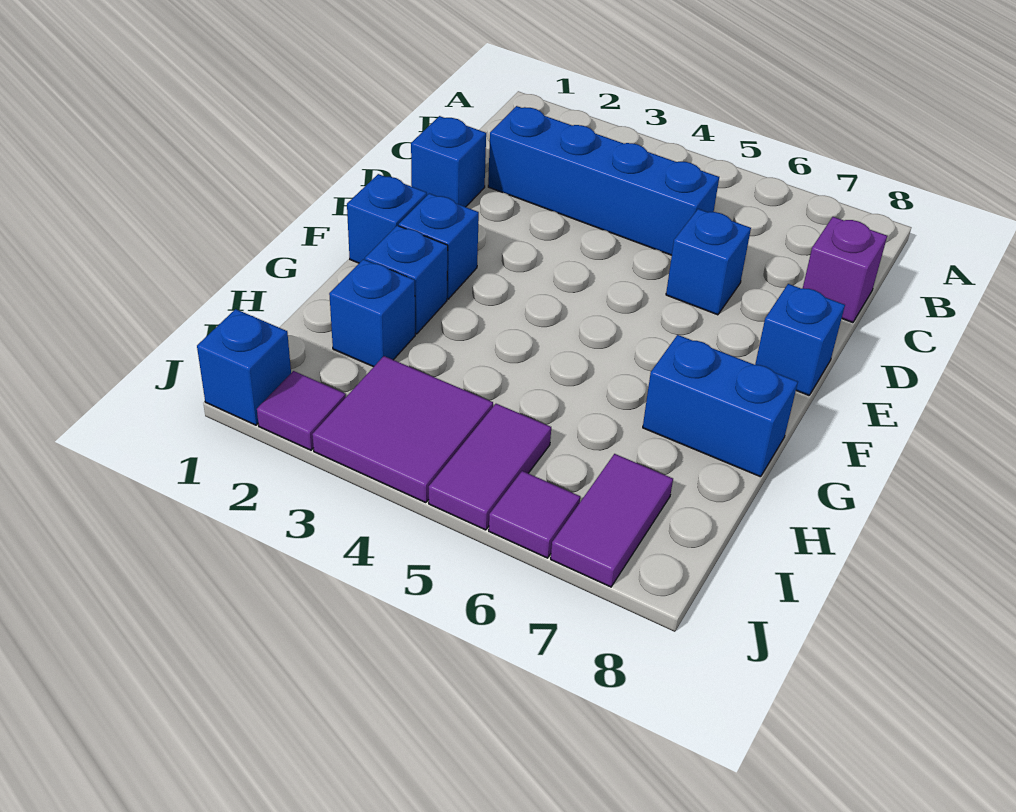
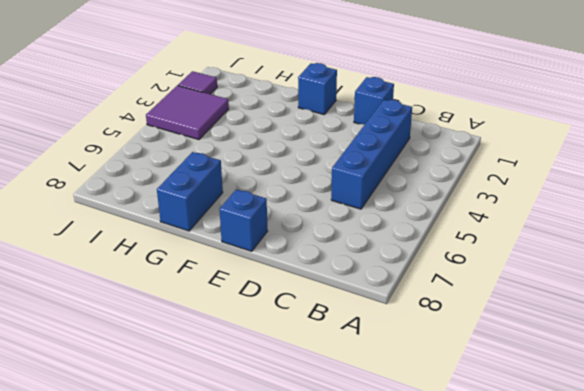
none -> purple brick C8 level 1
none -> blue brick D6 level 1
none -> blue brick F2 level 1

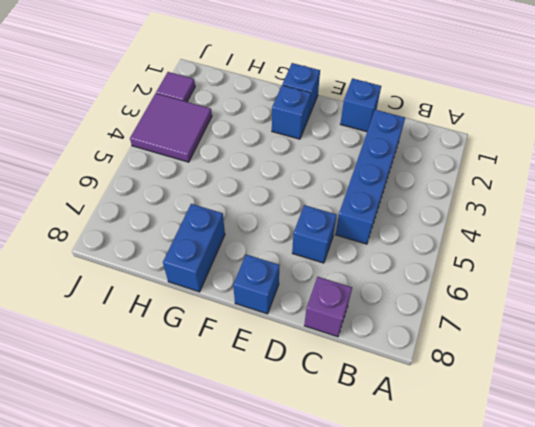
none -> blue brick G2 level 1
none -> blue brick H2 level 1
none -> purple tile I5:J5 level 1

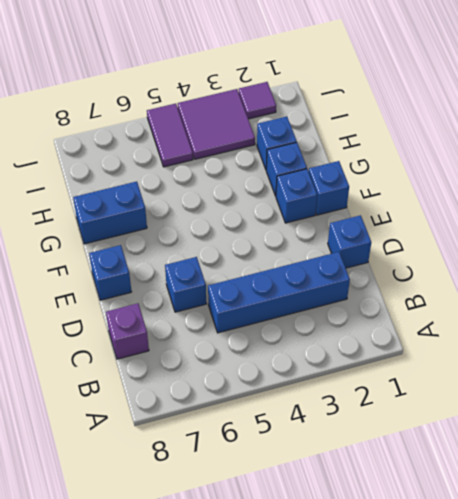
none -> purple tile I7:J7 level 1
none -> blue brick J1 level 1
none -> purple tile J6 level 1

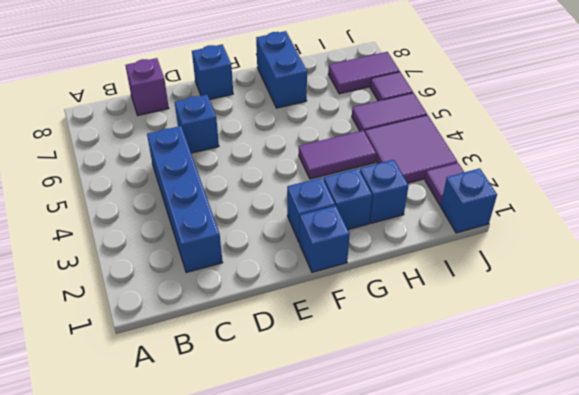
purple tile G4:H4 level 1 -> none
none -> blue brick D1 level 1

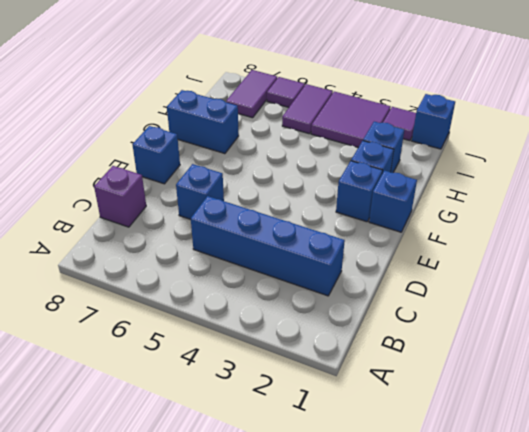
none -> blue brick D1 level 1

